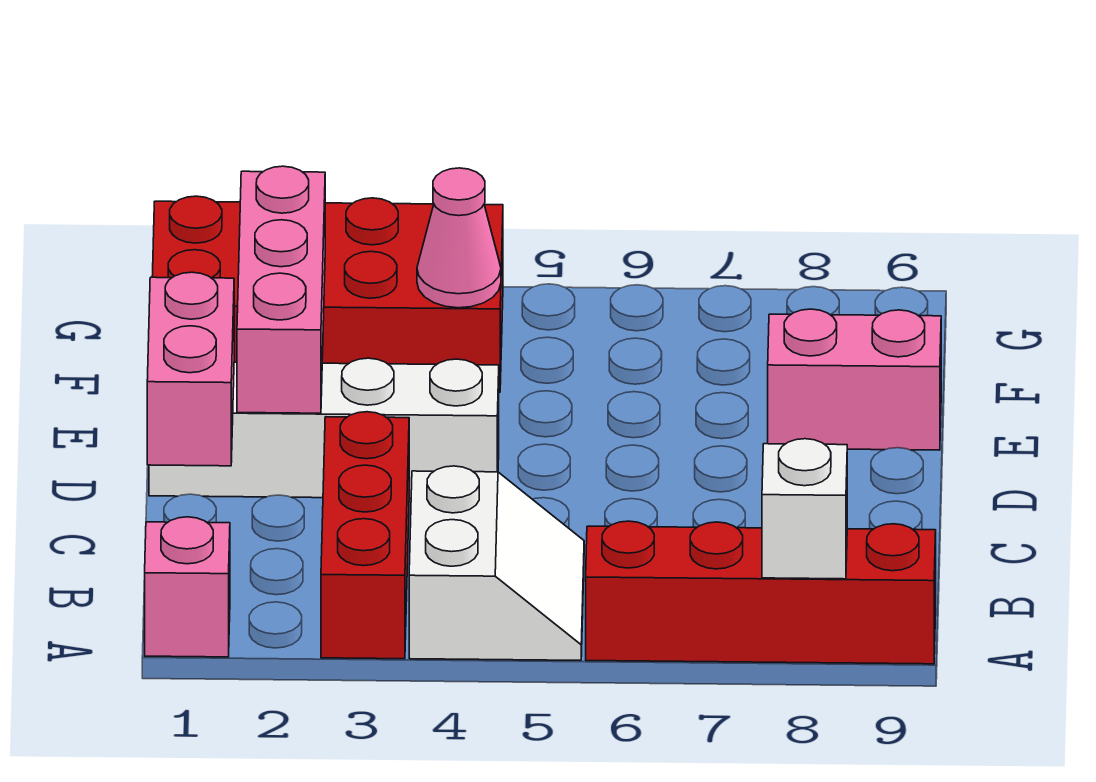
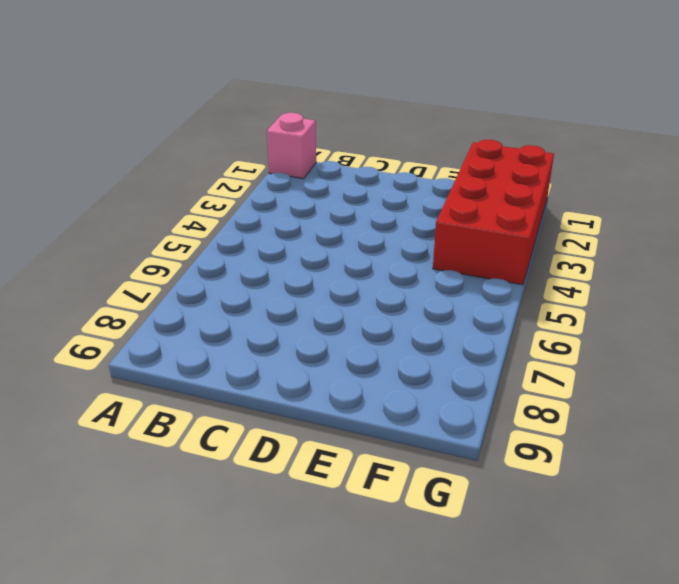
none -> red brick A3:C3 level 1
none -> white slope A4:B5 level 1 top 4

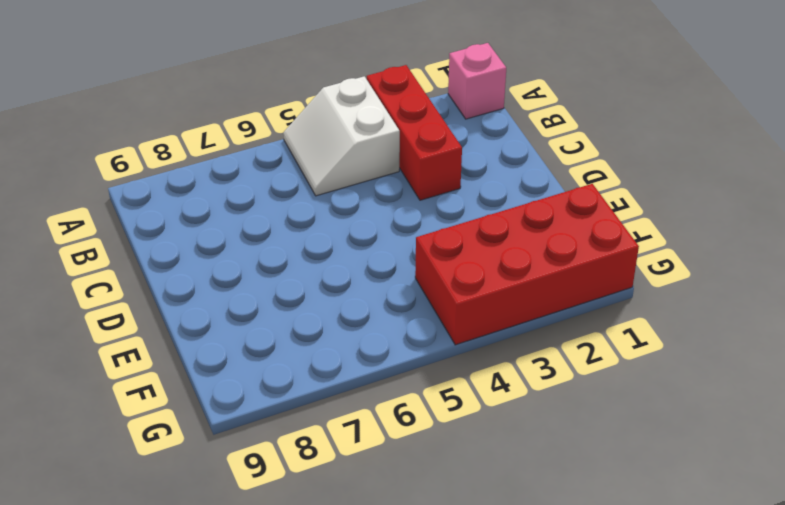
none -> red brick A6:A9 level 1
none -> white brick D1:D4 level 1

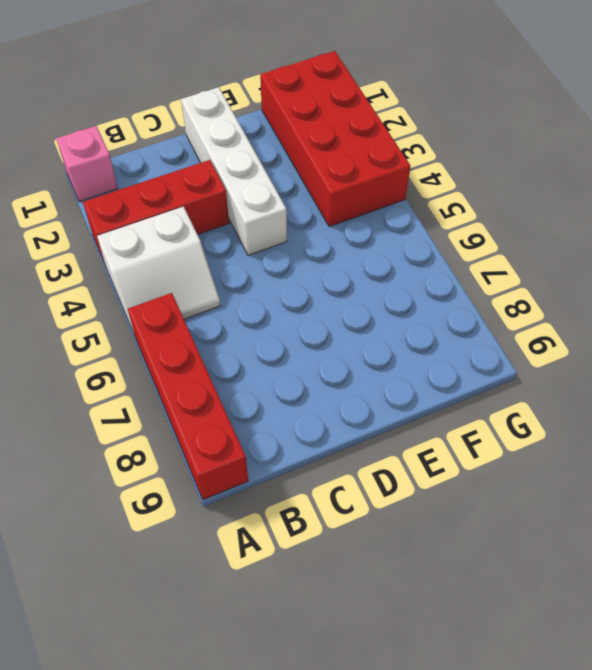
none -> pink brick E8:E9 level 1
none -> white brick A8 level 2

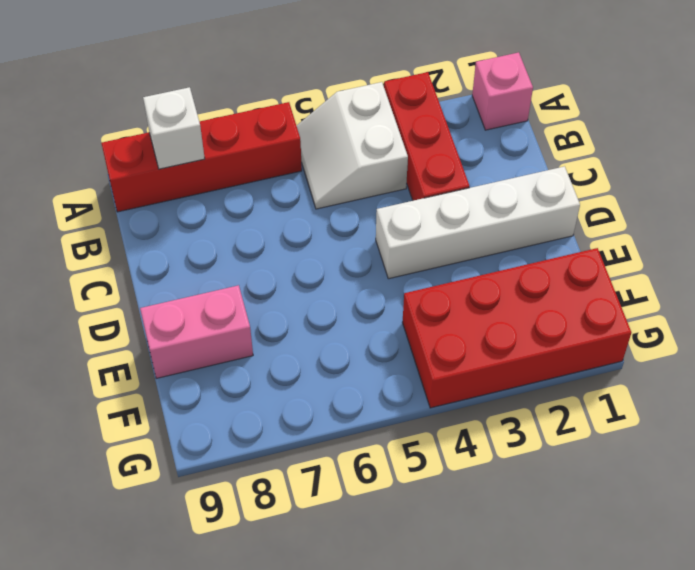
none -> pink brick C1:D1 level 2
none -> pink brick D2:F2 level 2

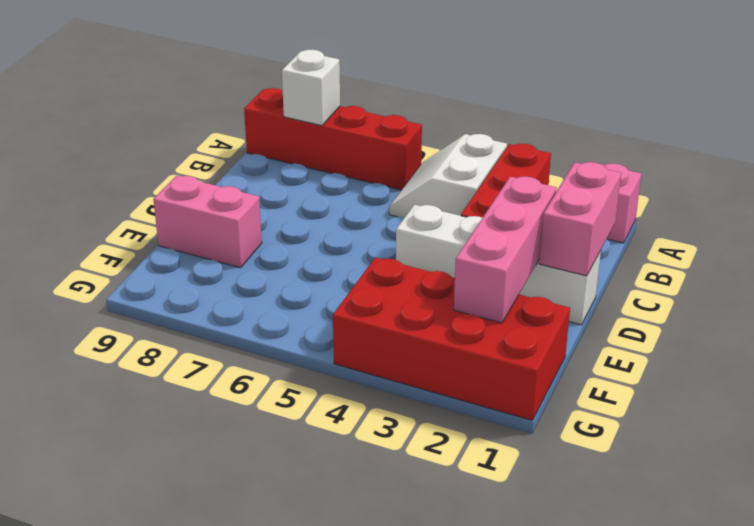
none -> pink cone F4 level 2

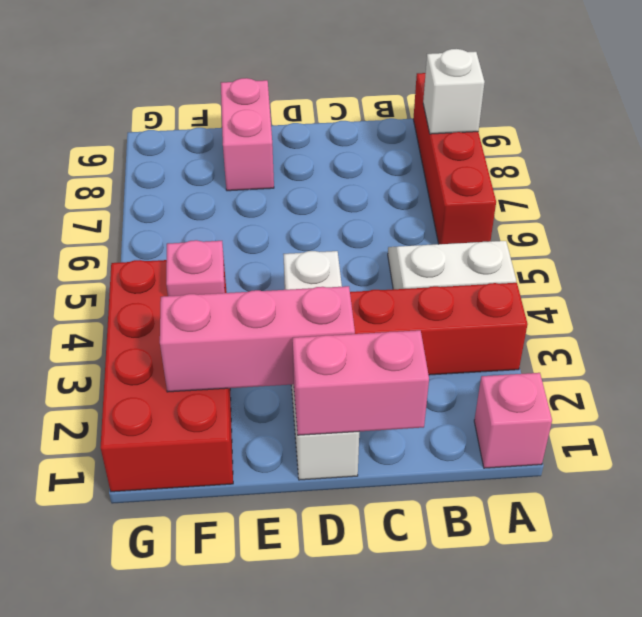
pink plate F4 level 2 -> pink cone F4 level 2

